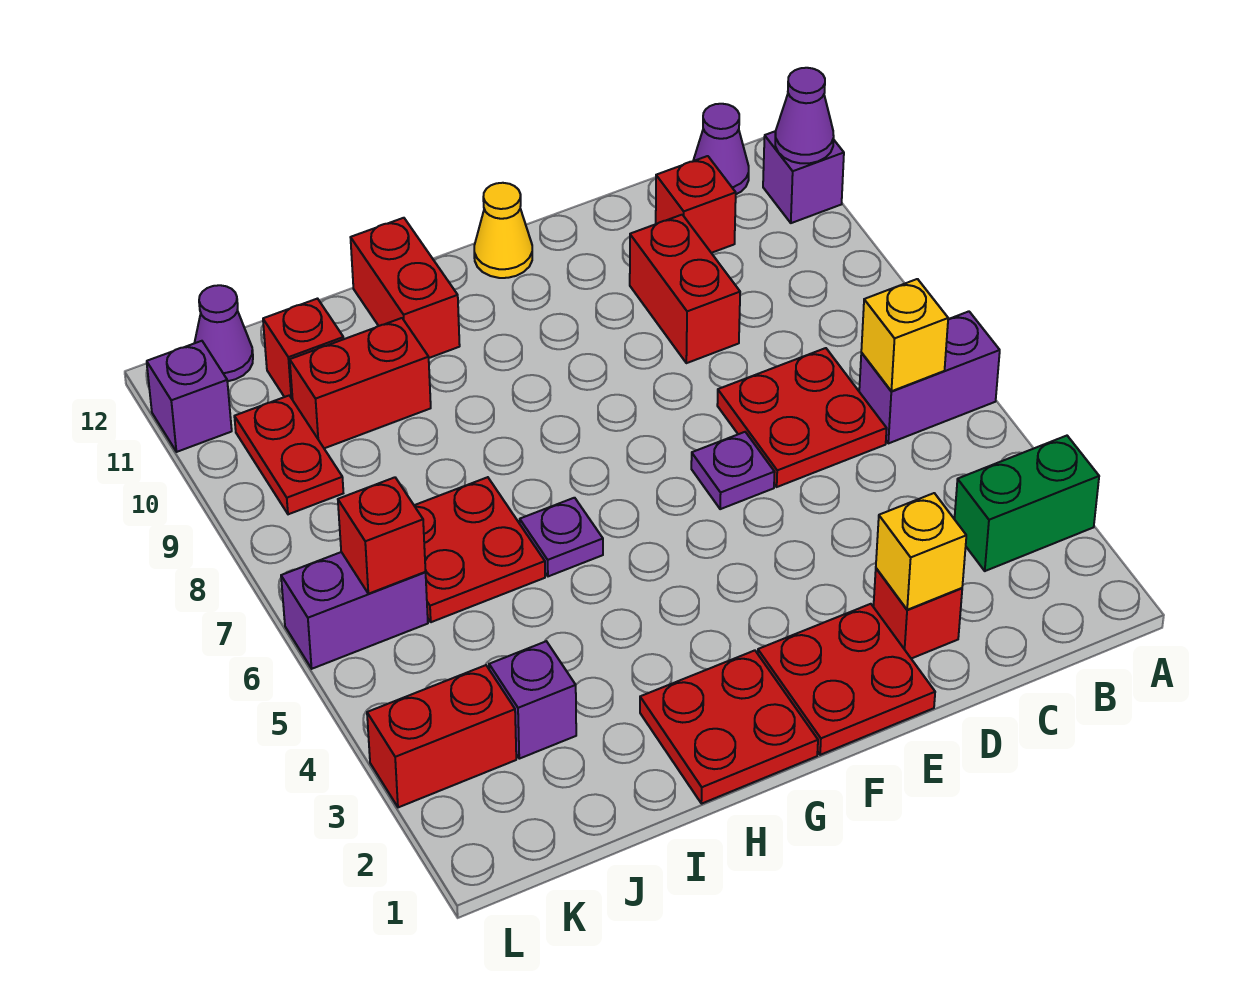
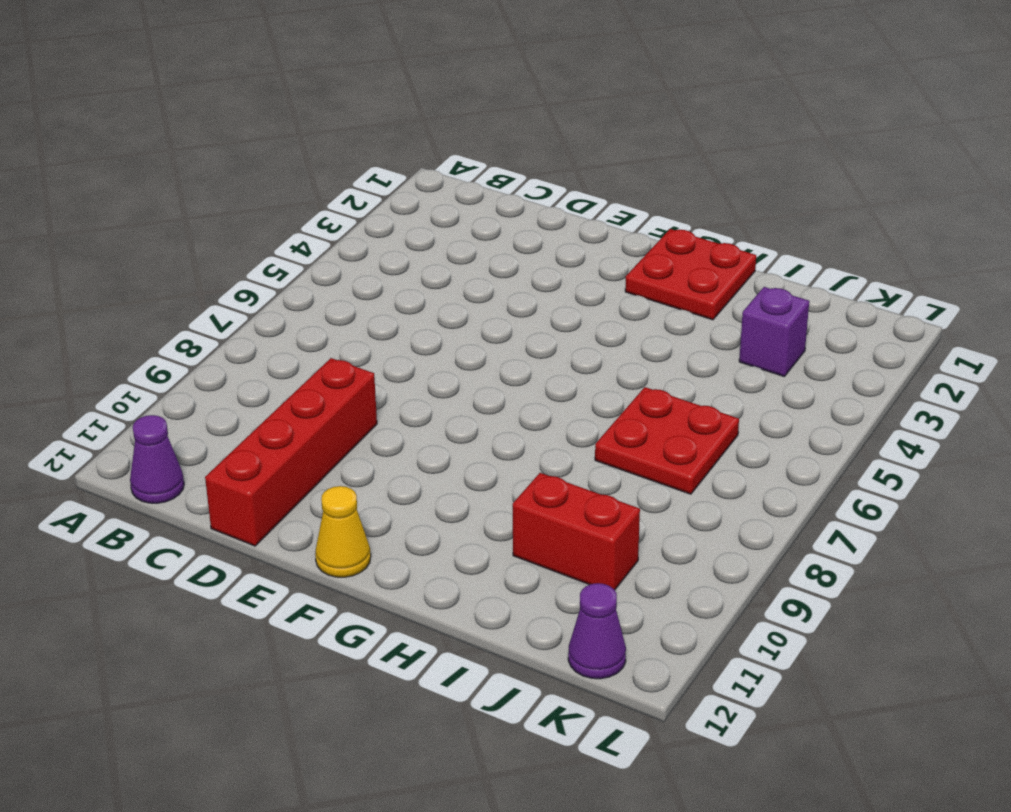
red brick D9:D12 level 1 -> red brick D9:D10 level 1
none -> green brick A3:B3 level 1
none -> purple brick A6:B6 level 1
none -> purple brick A11 level 1

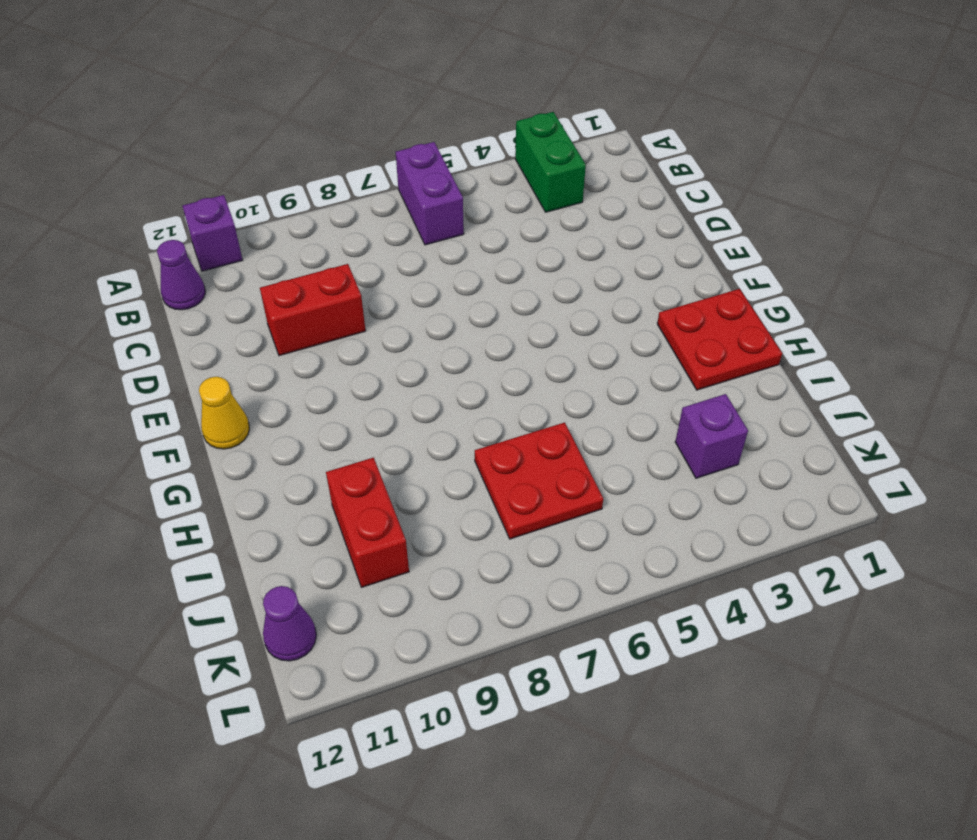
none -> red plate C6:D7 level 1
none -> red brick C11 level 1
none -> red brick D2 level 1

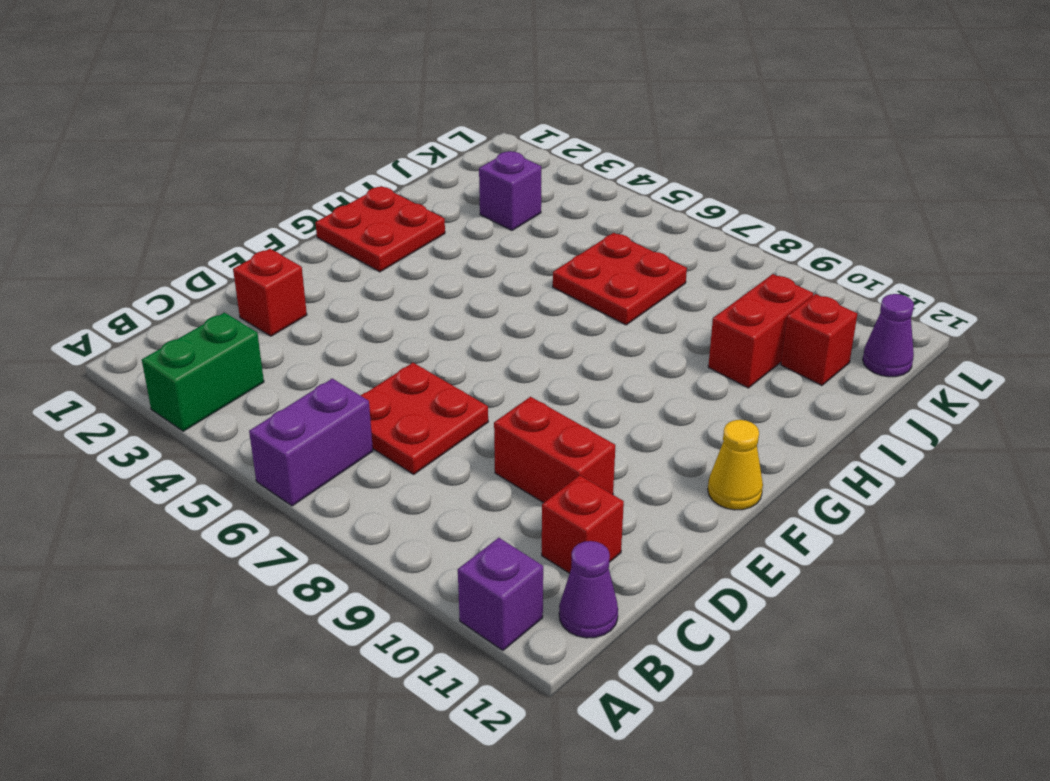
none -> red plate E1:F2 level 1
none -> purple plate E6 level 1
none -> purple plate H6 level 1

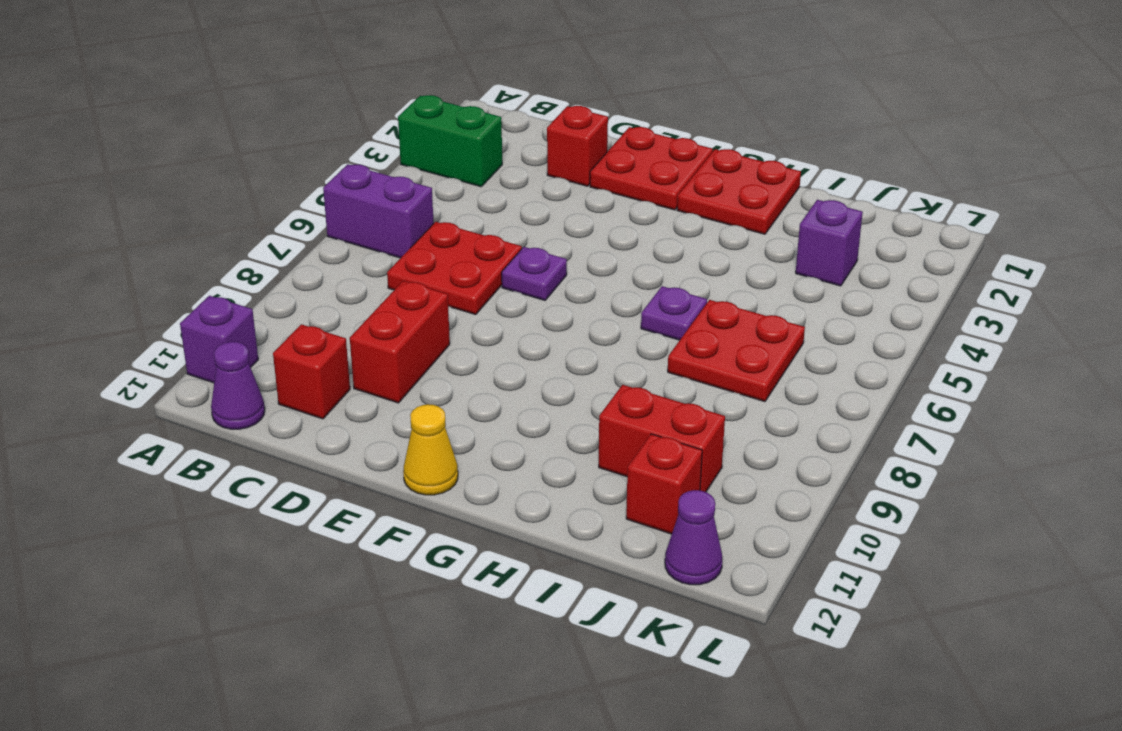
none -> red brick H11:H12 level 1
none -> red brick K3:L3 level 1
none -> purple brick K6:L6 level 1

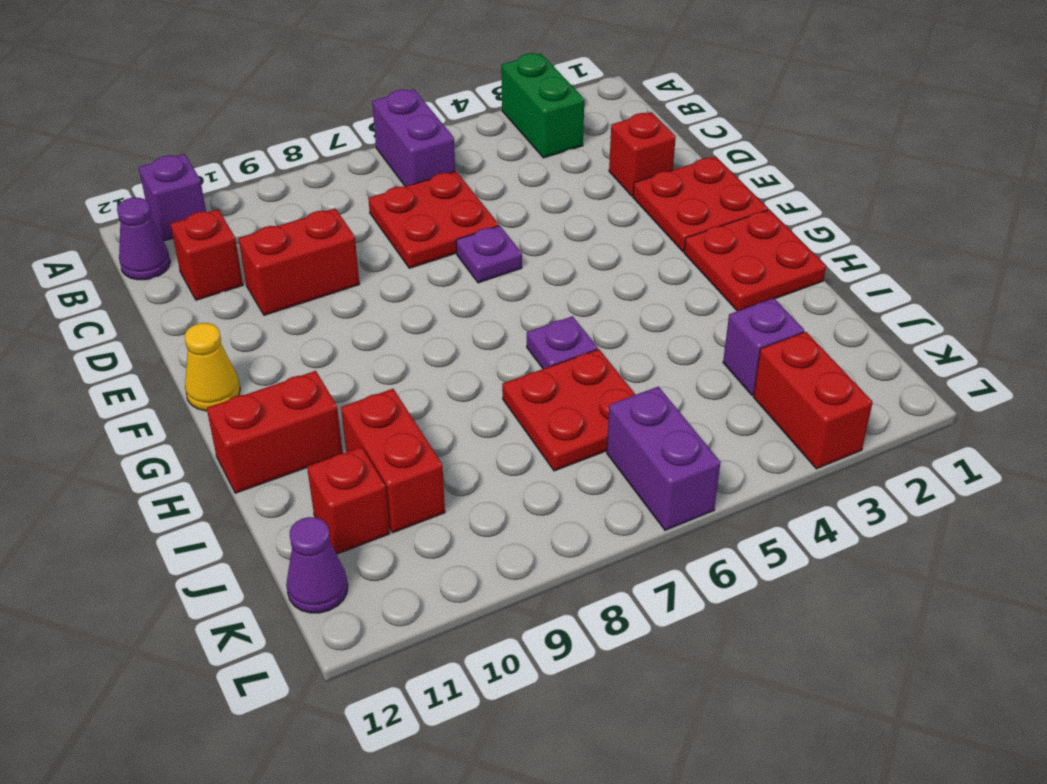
none -> red plate K9:K10 level 1
none -> purple brick L11 level 1
none -> purple cone A11 level 2

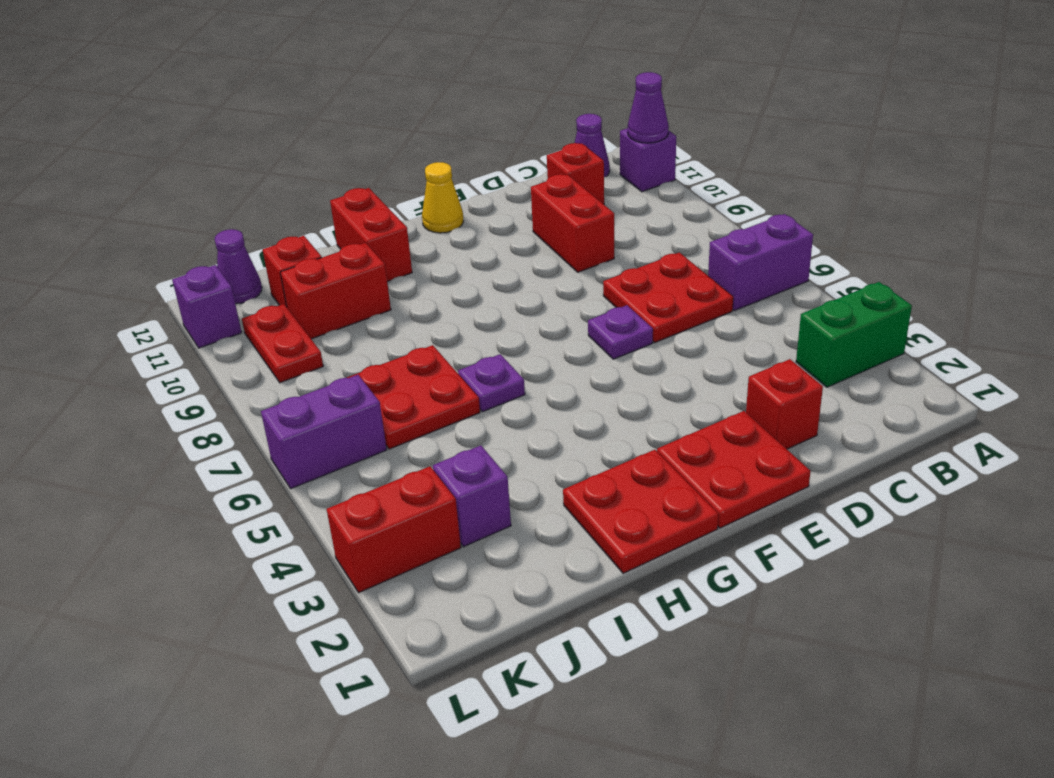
none -> yellow brick B6 level 2
none -> yellow brick D2 level 2
none -> red brick K6 level 2

